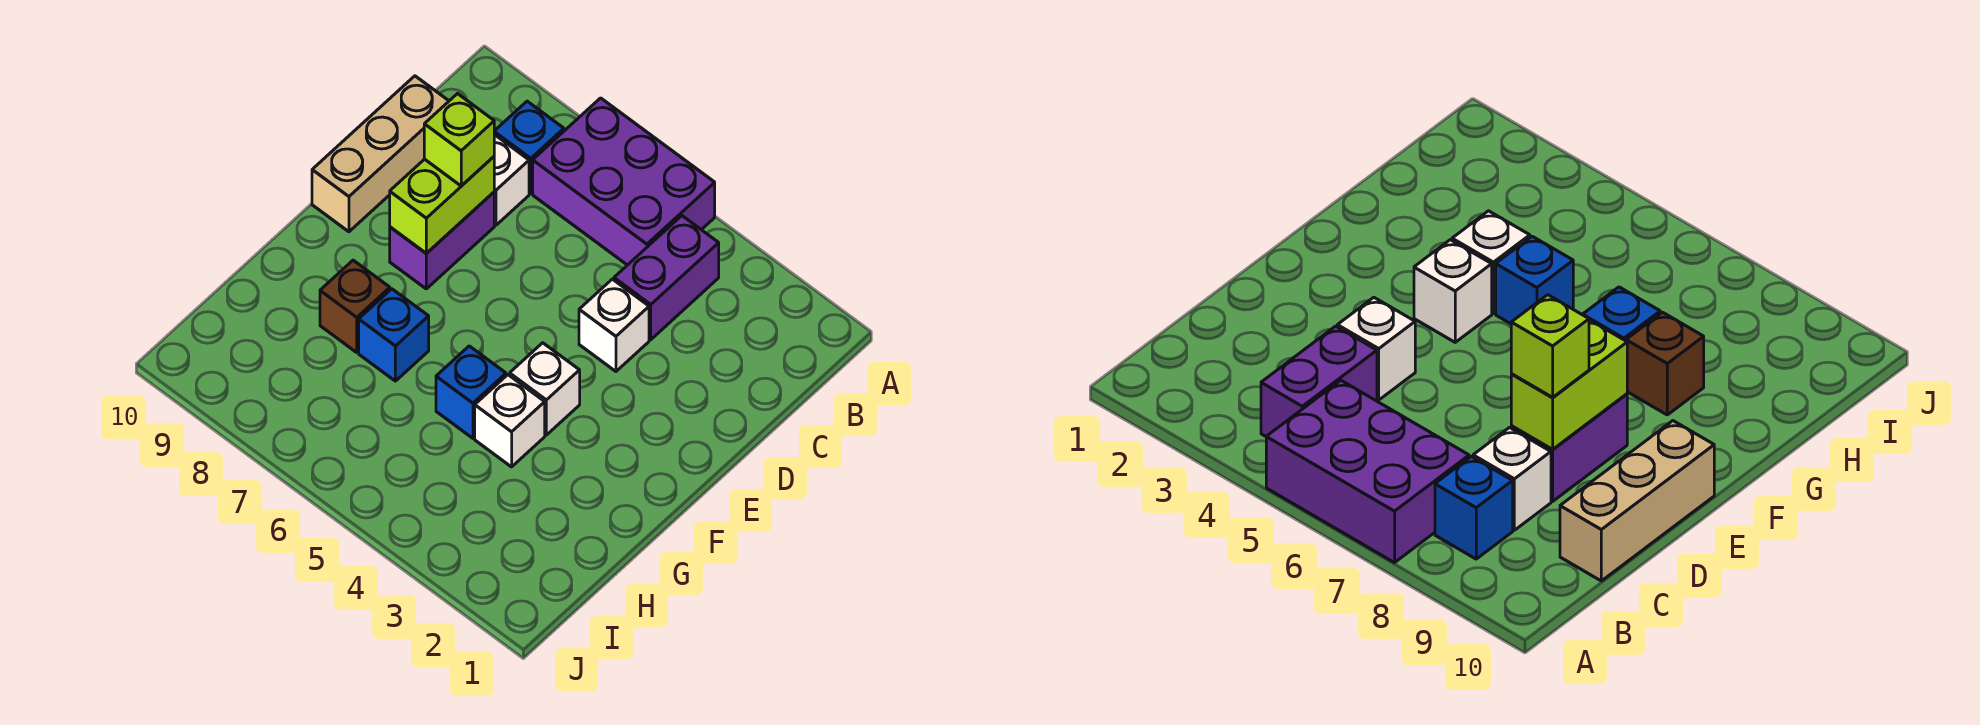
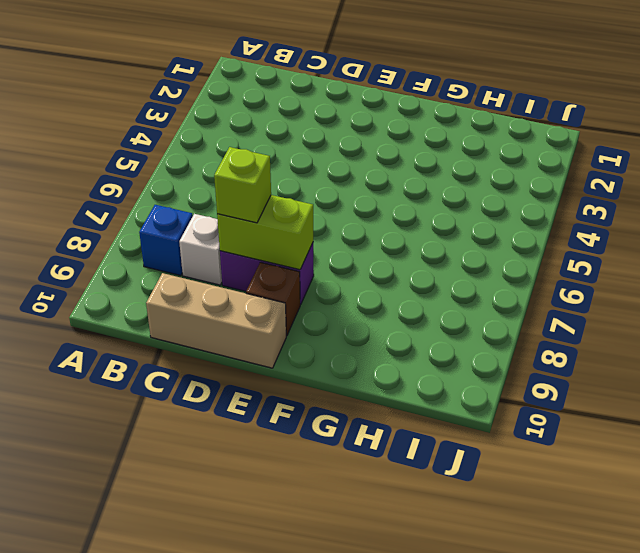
brown brick E9 level 1 -> brown brick G8 level 1
none -> purple brick A5:B7 level 1
none -> purple brick B4:C4 level 1
none -> white brick D4 level 1

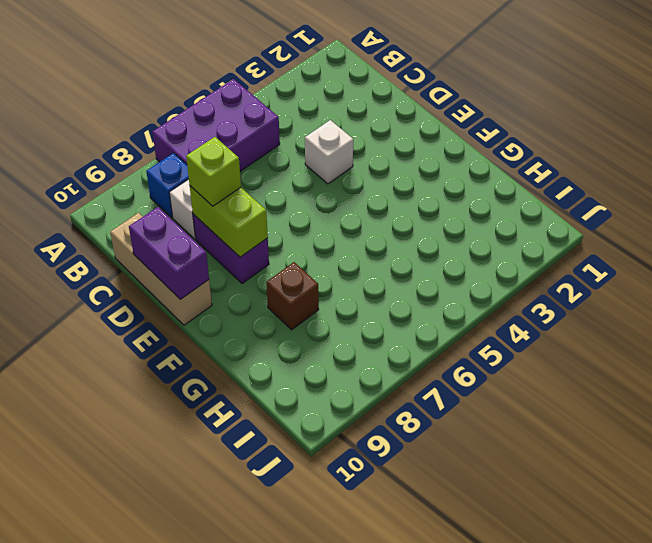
purple brick D10:E10 level 2 -> purple brick B4:C4 level 1
none -> white brick F4 level 1
none -> white brick G4 level 1
none -> blue brick G5 level 1

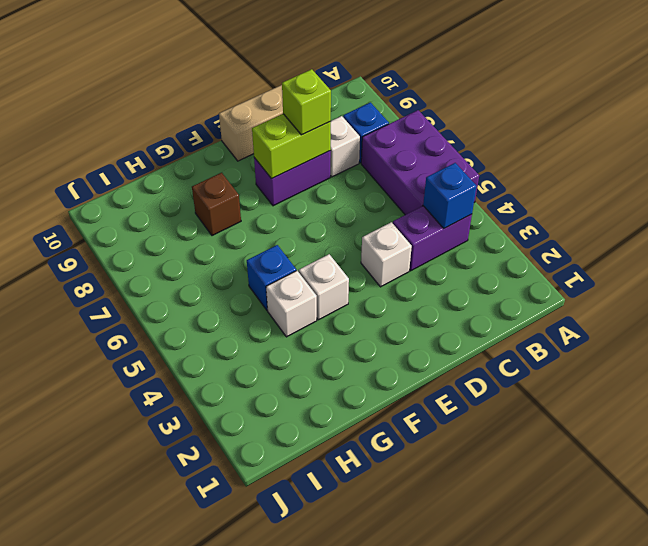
blue brick B4 level 2 -> blue brick G7 level 1

